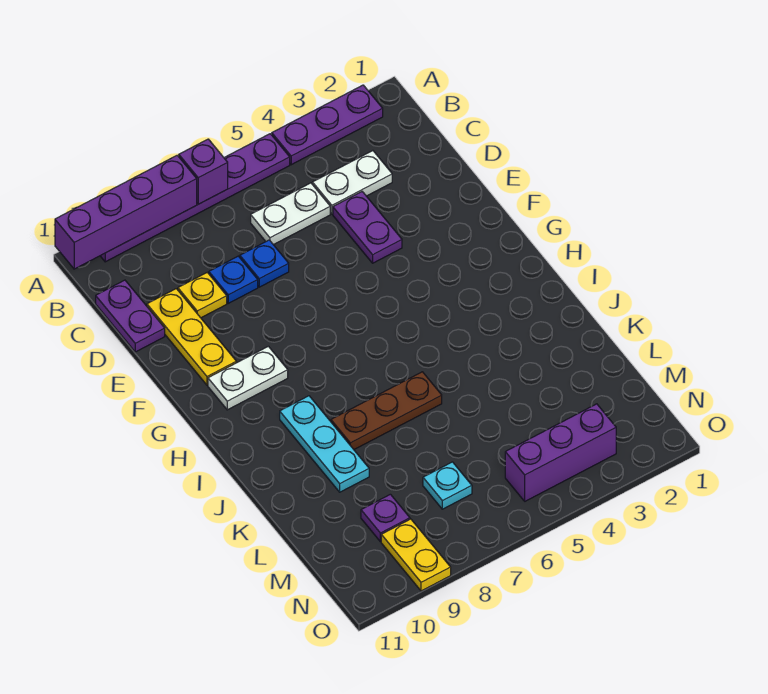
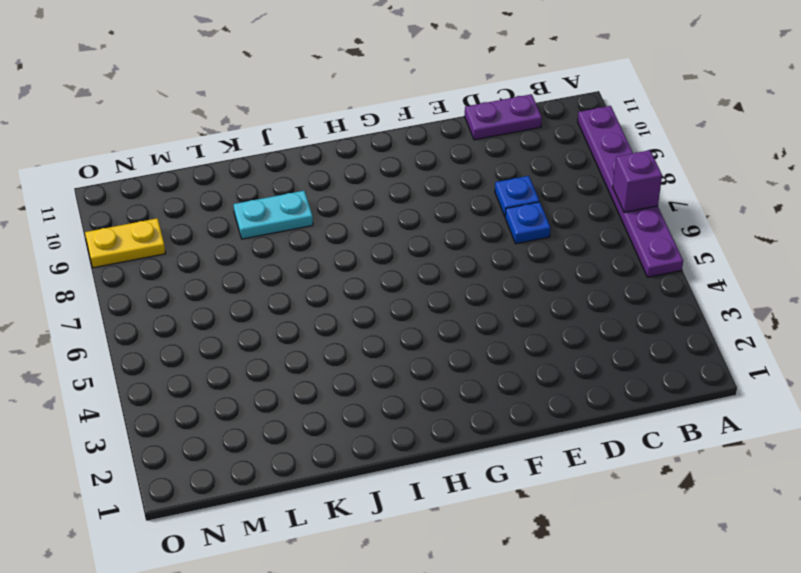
cyan plate J9:K9 level 1 -> cyan plate I9:K9 level 1
none -> purple plate A2:A4 level 1
none -> white plate C3:C4 level 1
none -> white plate C5:C6 level 1

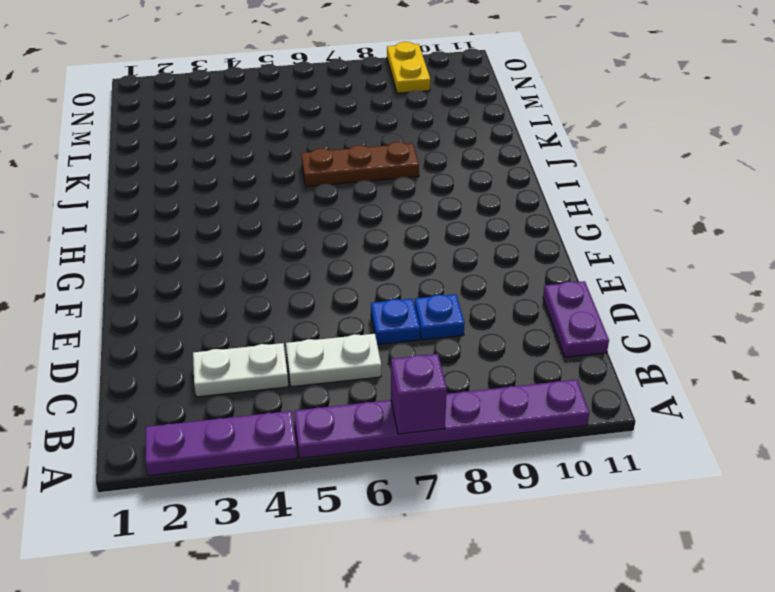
none -> purple plate D4:E4 level 1
none -> yellow plate D9 level 1
none -> yellow plate D10:F10 level 1

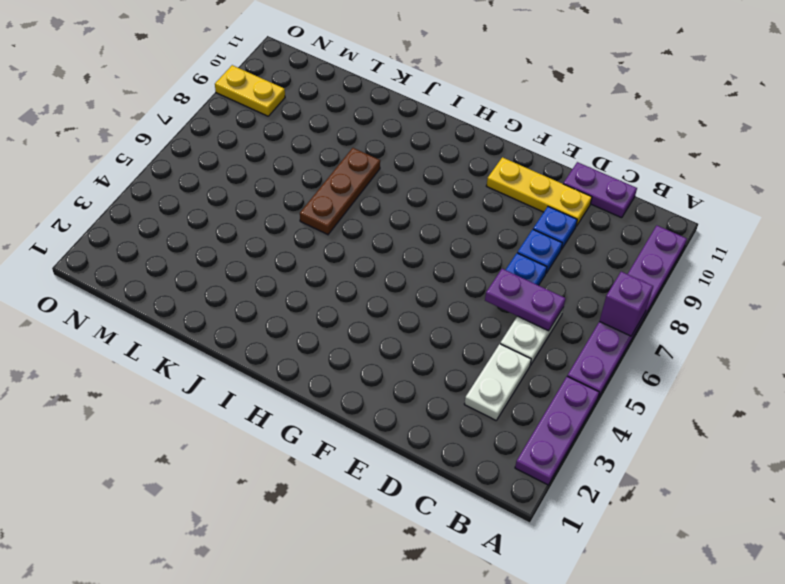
purple plate C6:D6 level 2 -> purple plate D4:E4 level 1
blue plate D9 level 1 -> yellow plate D9 level 1
none -> white plate G9:G10 level 1
none -> cyan plate I9:K9 level 1
none -> cyan plate M7 level 1

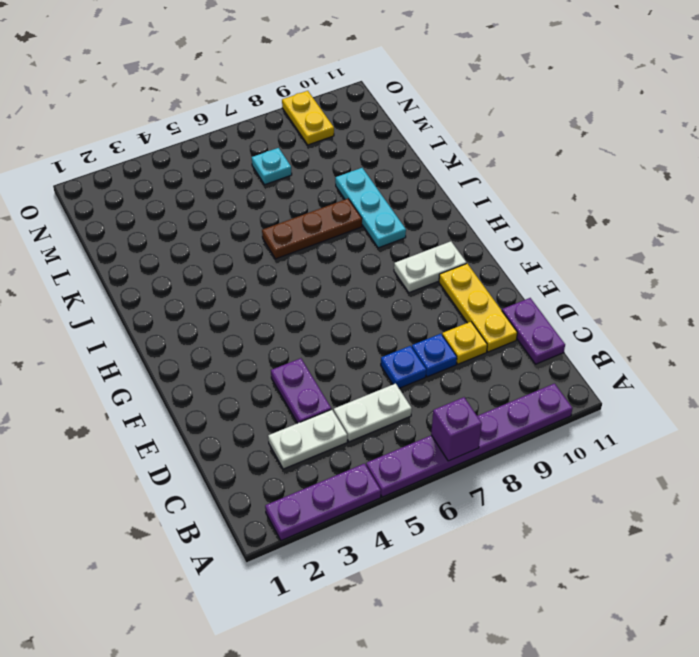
none -> purple plate M9 level 1
none -> purple brick N3:N5 level 1
none -> purple brick A8:A11 level 2

